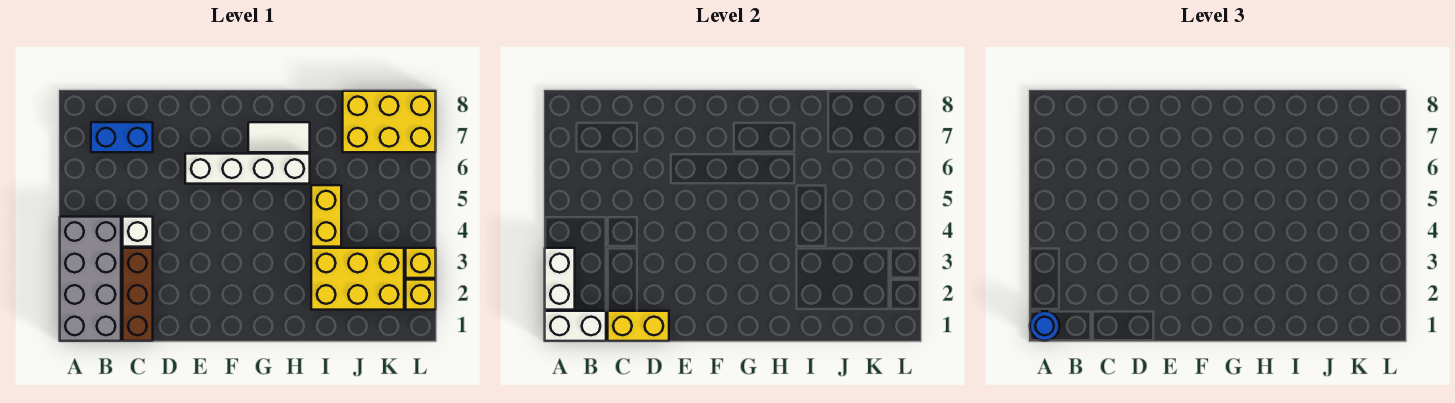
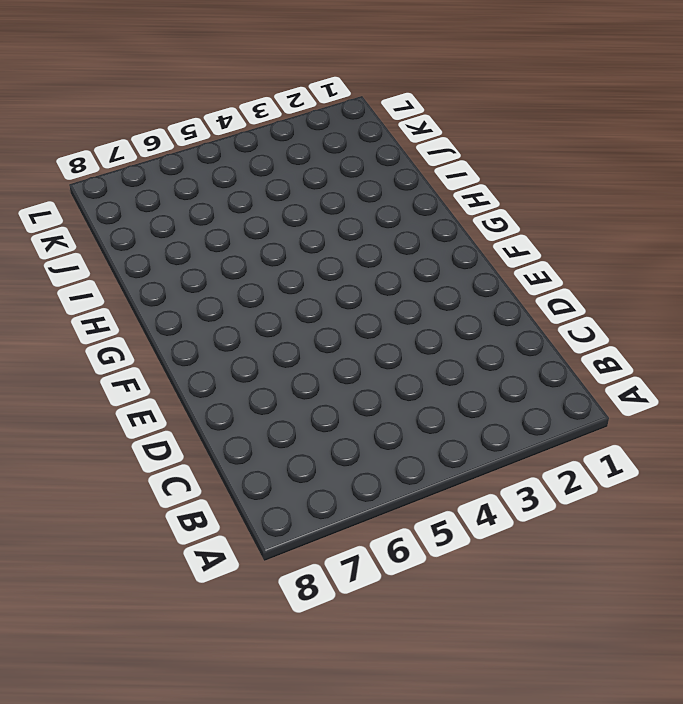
none -> grey brick A1:B4 level 1
none -> blue brick B7:C7 level 1
none -> brown brick C1:C3 level 1

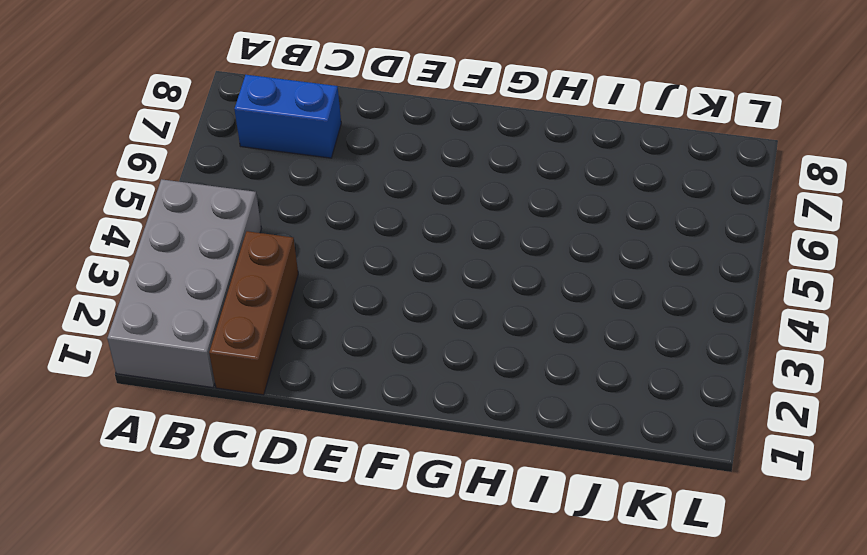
none -> white brick C4 level 1
none -> white brick E6:H6 level 1
none -> white tile G7:H7 level 1

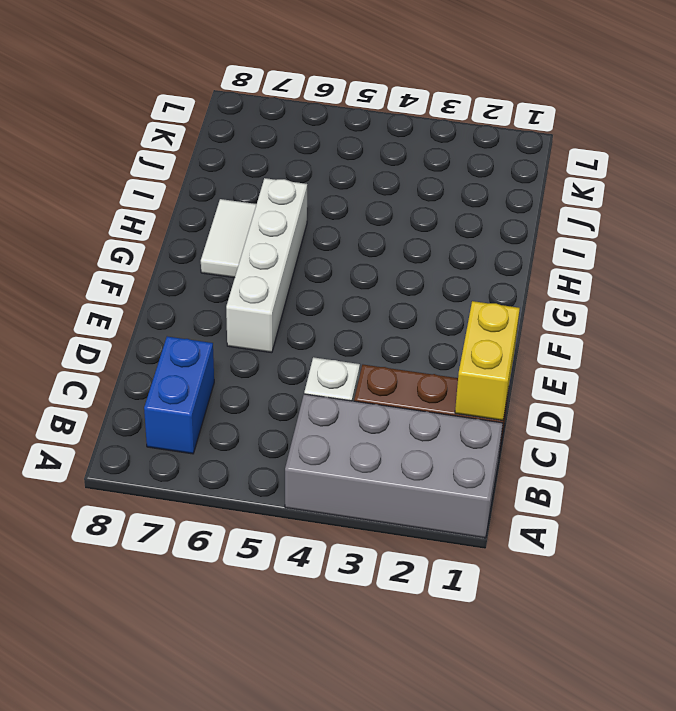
none -> yellow brick I2:K3 level 1
none -> yellow brick I4:I5 level 1
none -> yellow brick J7:L8 level 1

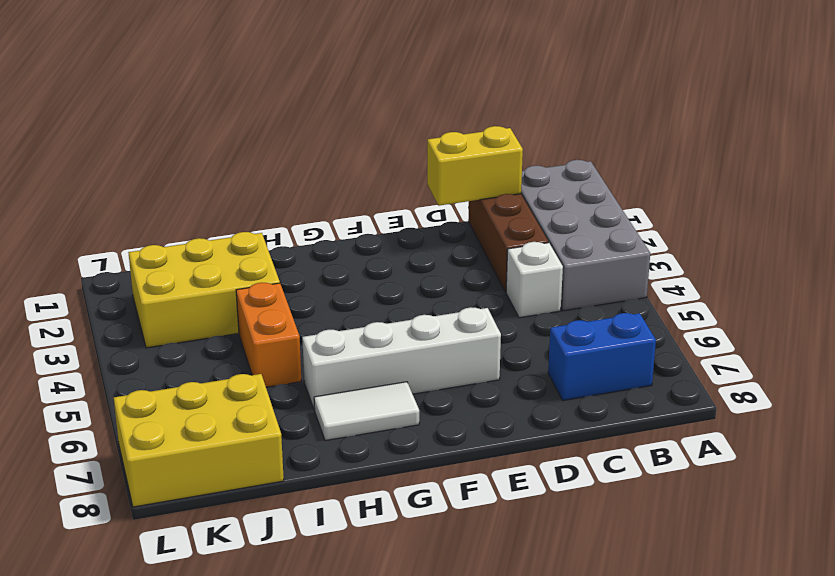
orange brick I4:I5 level 1 -> yellow brick I4:I5 level 1
none -> yellow brick L2 level 1
none -> yellow brick L3 level 1
none -> white brick A1:B1 level 2

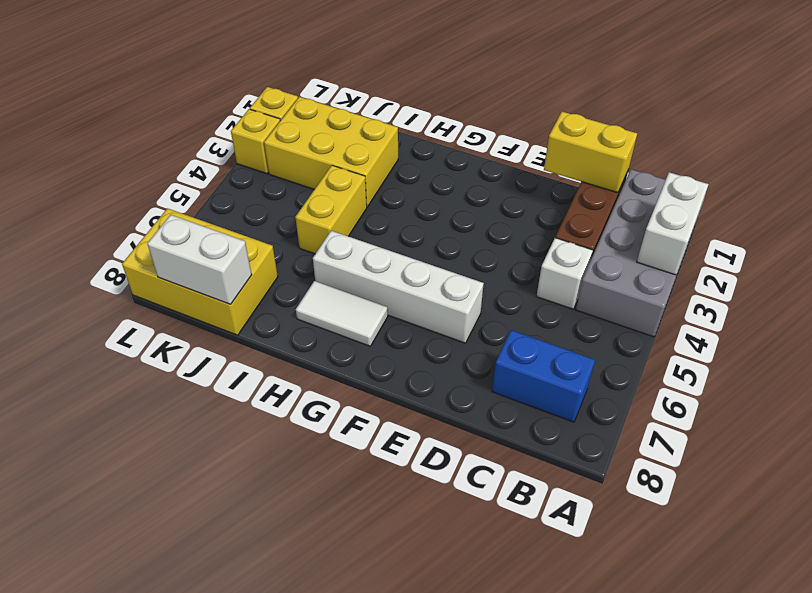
white brick J8:K8 level 2 -> white brick A1:B1 level 2
none -> blue round brick A1 level 3

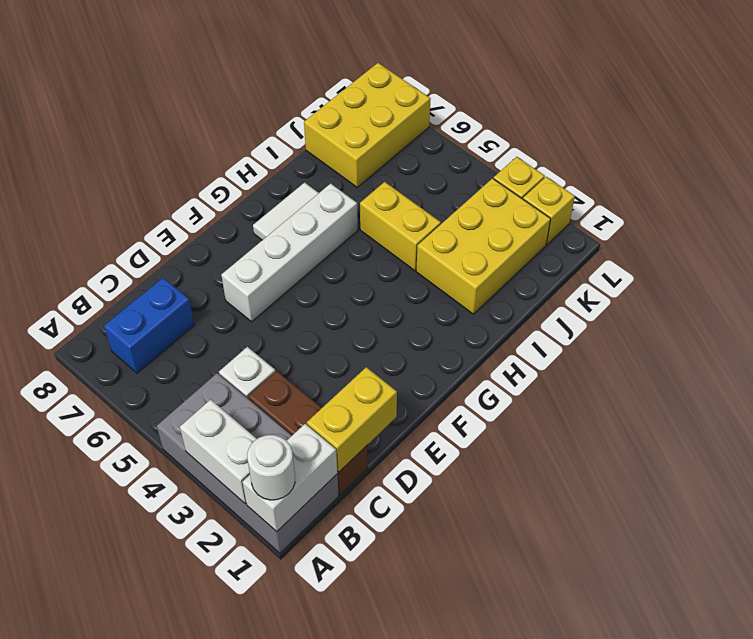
white round brick A1 level 3 -> blue round brick A1 level 3

